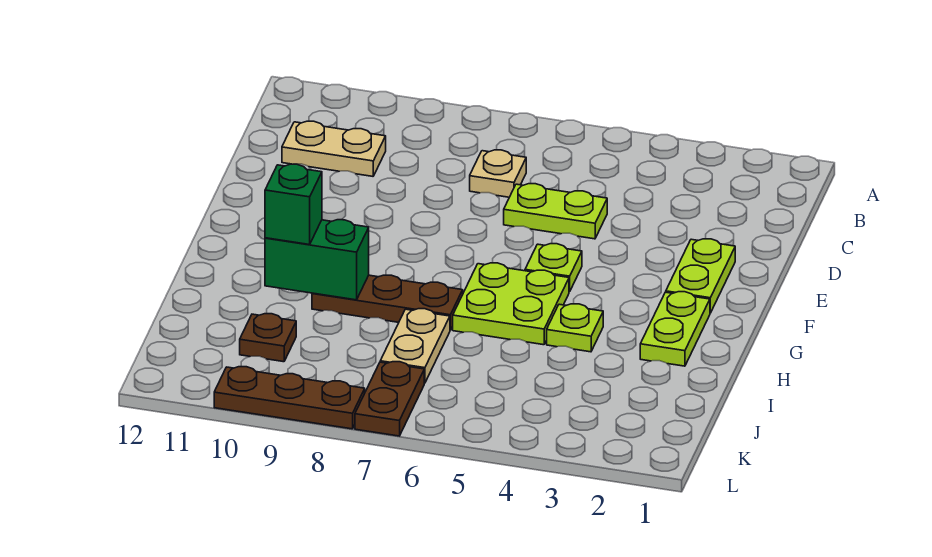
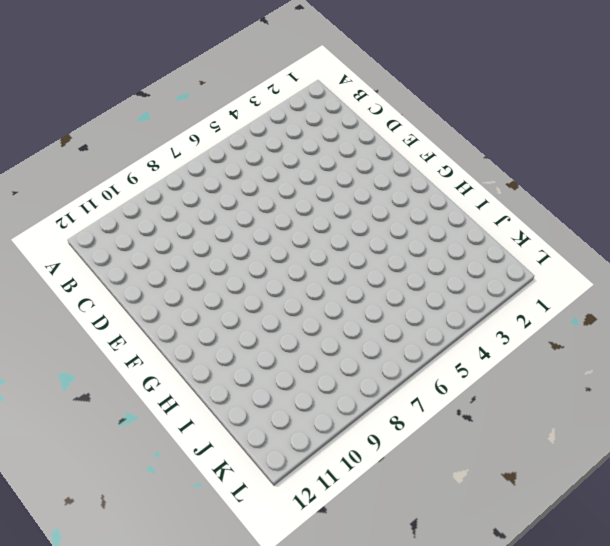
none -> tan plate C7 level 1
none -> tan plate C10:C11 level 1
none -> lime plate D5:D6 level 1

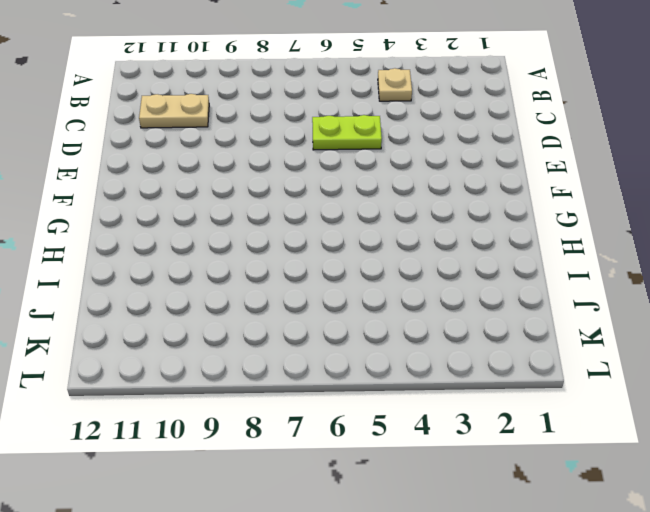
tan plate B4 level 1 -> tan plate C7 level 1
none -> lime plate E2:F2 level 1
none -> lime plate F5 level 1
none -> lime plate G2:H2 level 1

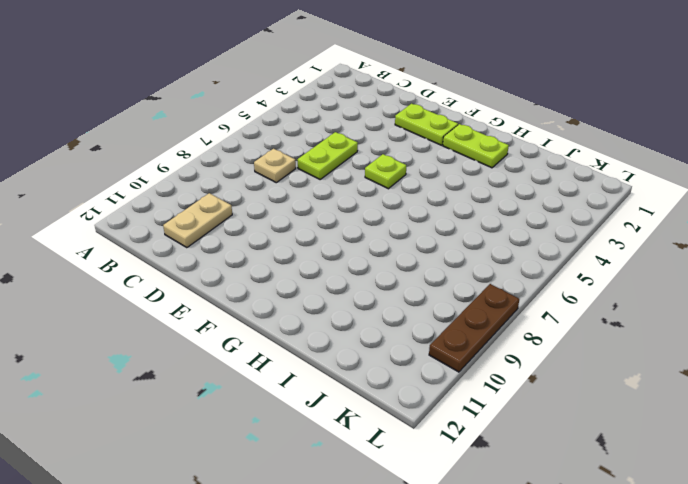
none -> lime plate G5:H6 level 1
none -> lime plate H4 level 1
none -> brown plate H7:H9 level 1

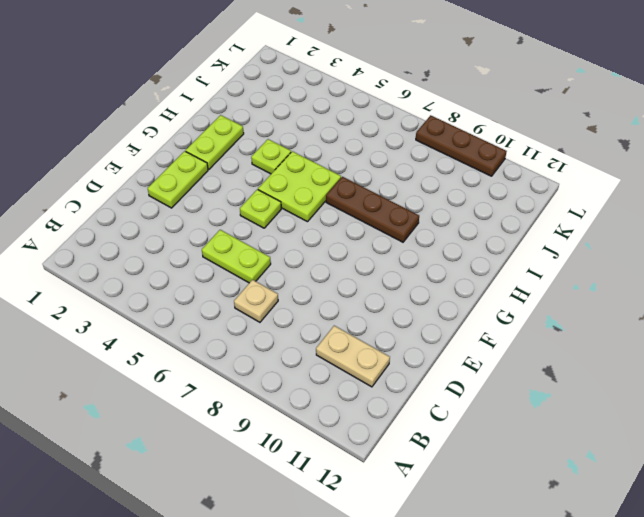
none -> tan plate I7:J7 level 1
none -> brown plate J10 level 1
none -> brown plate K7:L7 level 1

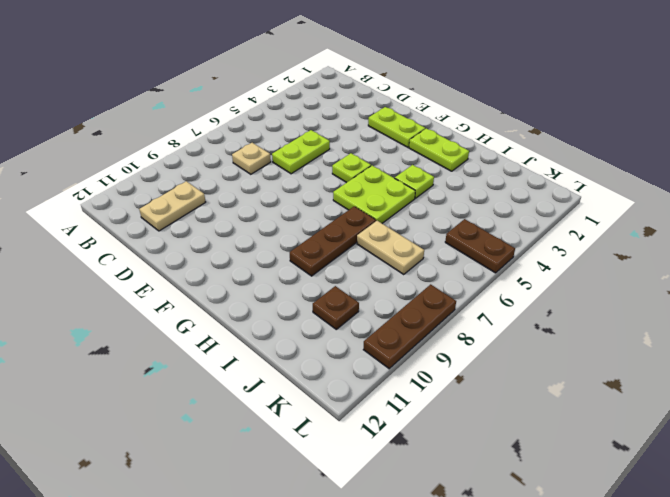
brown plate K5:L5 level 1 -> brown plate K7:L7 level 1
none -> green brick H9:H10 level 2
none -> green brick H10 level 3

